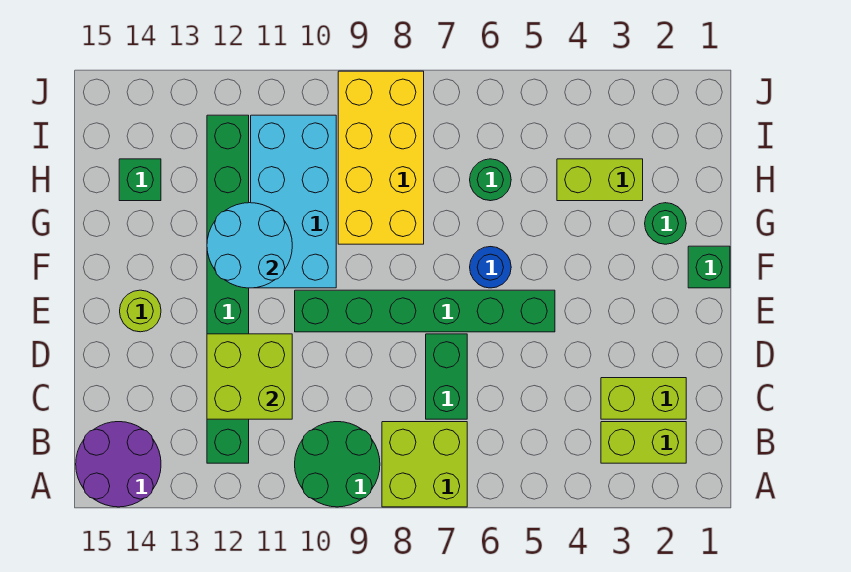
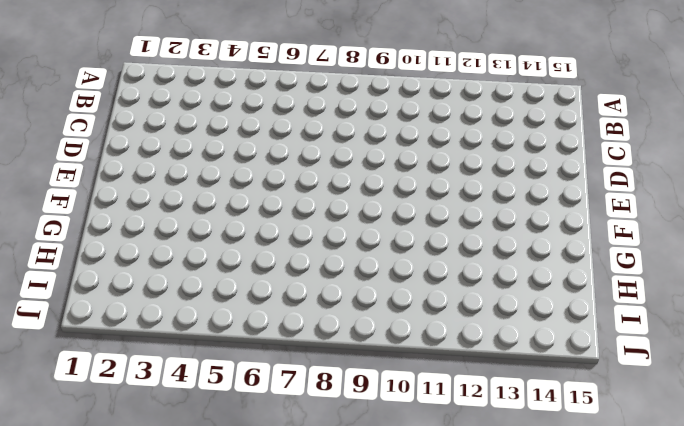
none -> lime brick A7:B8 level 1
none -> green round brick A9:B10 level 1
none -> purple round brick A14:B15 level 1

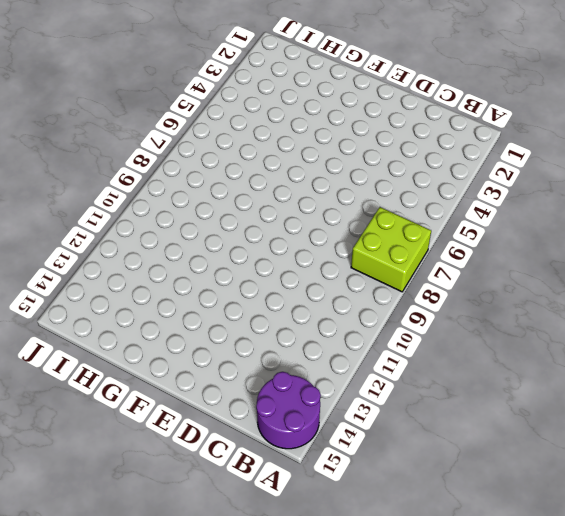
none -> green round brick A9:B10 level 1
none -> lime brick B2:B3 level 1
none -> green brick B12:I12 level 1

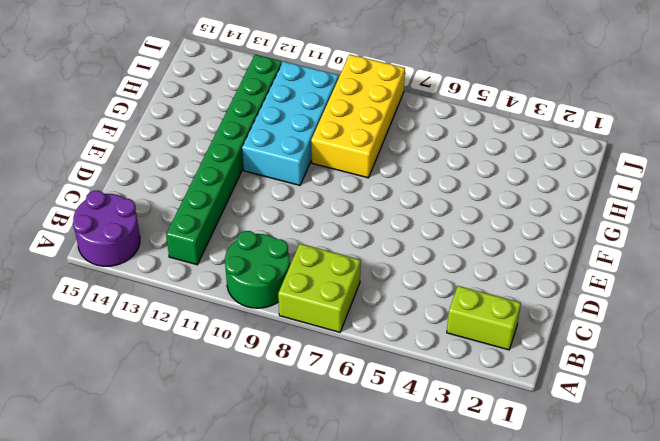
none -> lime brick C2:C3 level 1
none -> green brick C7:D7 level 1
none -> green brick E5:E10 level 1

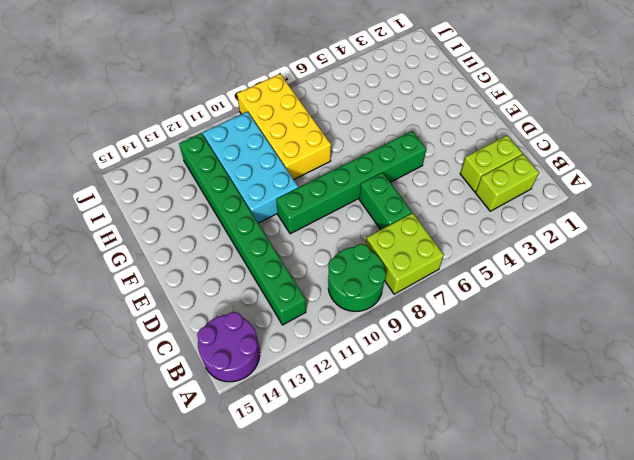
none -> lime round brick E14 level 1
none -> green brick F1 level 1
none -> blue round brick F6 level 1

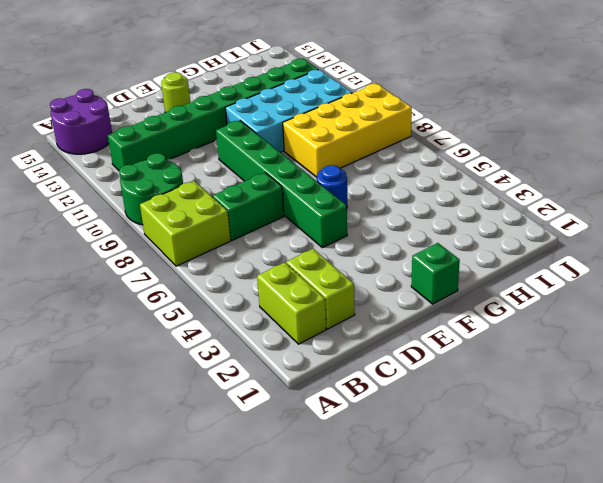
none -> green round brick G2 level 1
none -> lime brick H3:H4 level 1
none -> green round brick H6 level 1

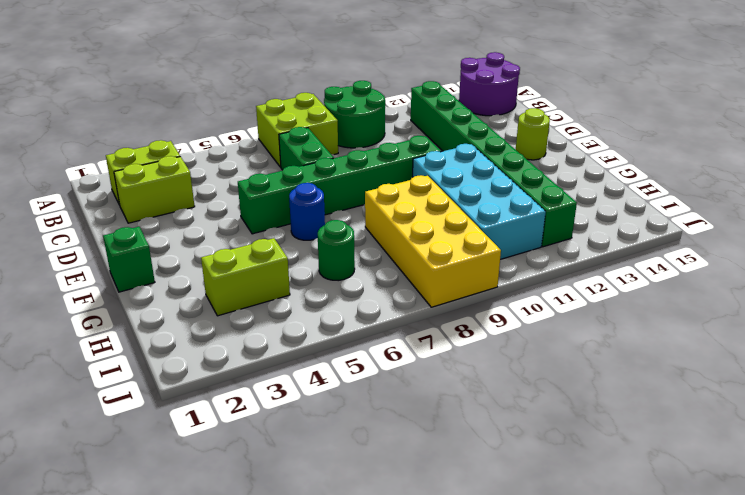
none -> green round brick G2 level 1
none -> green brick H14 level 1
none -> lime brick C11:D12 level 2

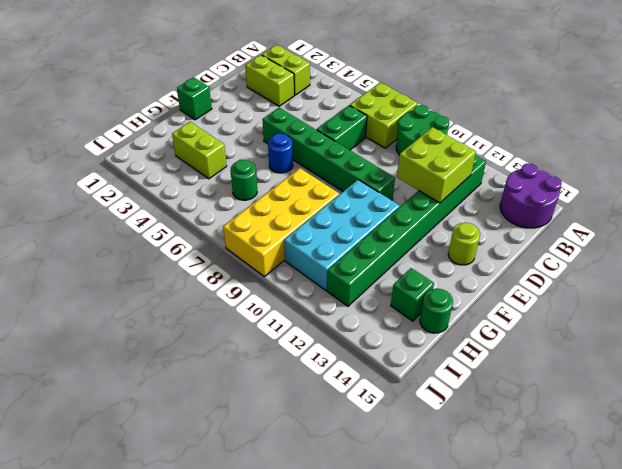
green round brick H15 level 1 -> green round brick G2 level 1
none -> cyan round brick F11:G12 level 2

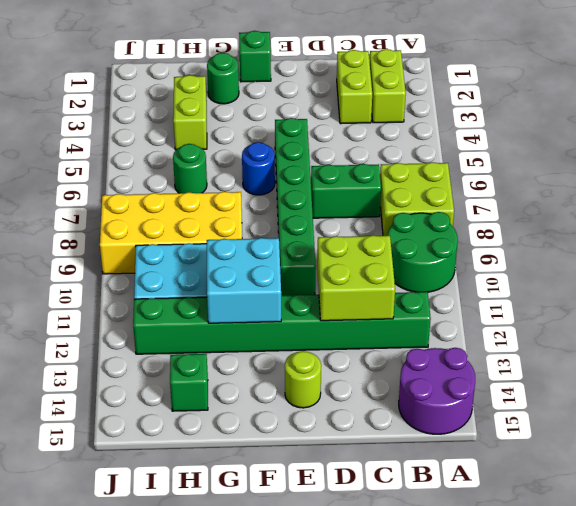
cyan brick F11:G12 level 2 -> cyan round brick F11:G12 level 2

